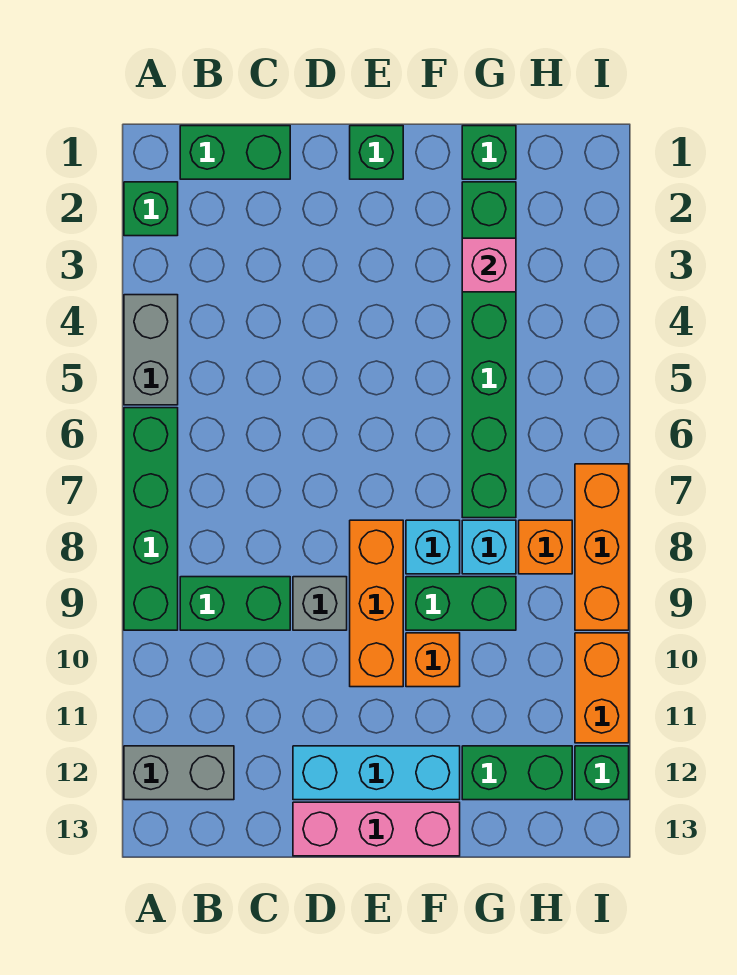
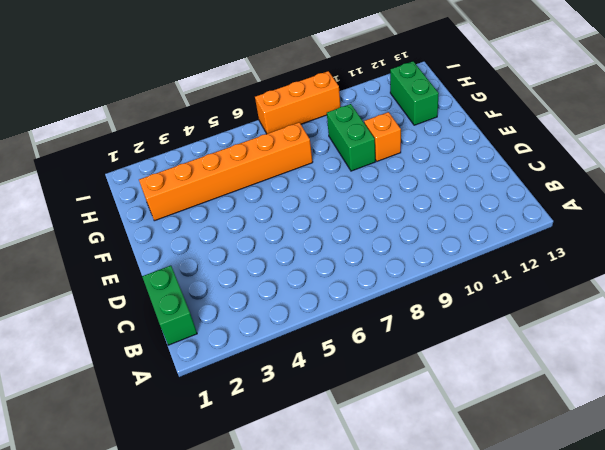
orange brick G2:G7 level 1 -> green brick G2:G7 level 1
none -> green brick A2 level 1
none -> grey brick A4:A5 level 1
none -> green brick A6:A9 level 1

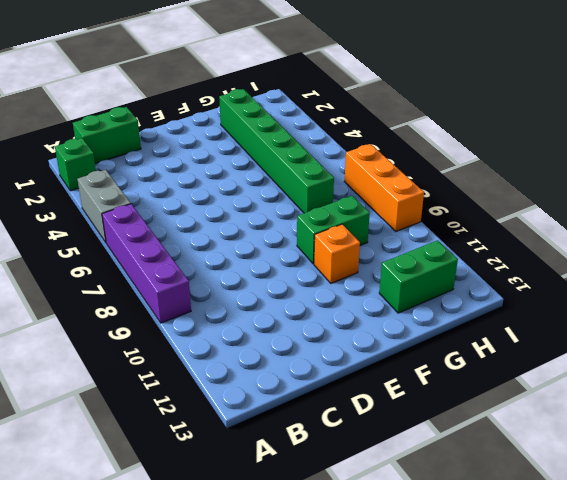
purple brick A6:A9 level 1 -> green brick A6:A9 level 1
none -> grey brick A12:B12 level 1
none -> green brick B9:C9 level 1
none -> grey brick D9 level 1

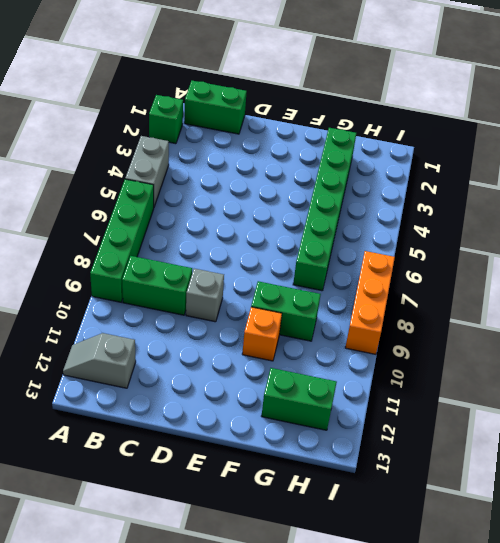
grey slope A12:B12 level 1 top B -> grey brick A12:B12 level 1
none -> cyan brick D12:F12 level 1
none -> pink brick D13:F13 level 1
none -> green brick E1 level 1

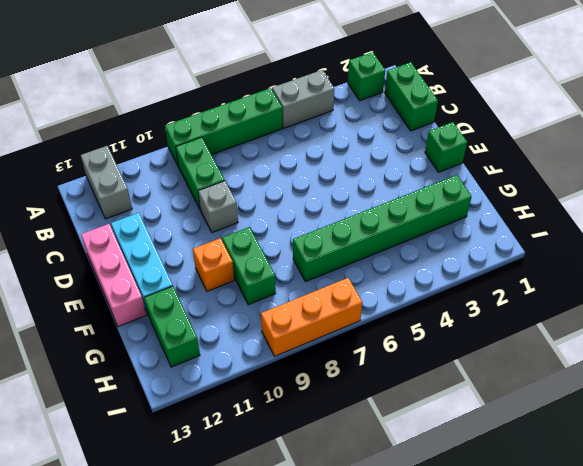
none -> orange brick E8:E10 level 1
none -> cyan brick F8 level 1
none -> green brick G1 level 1

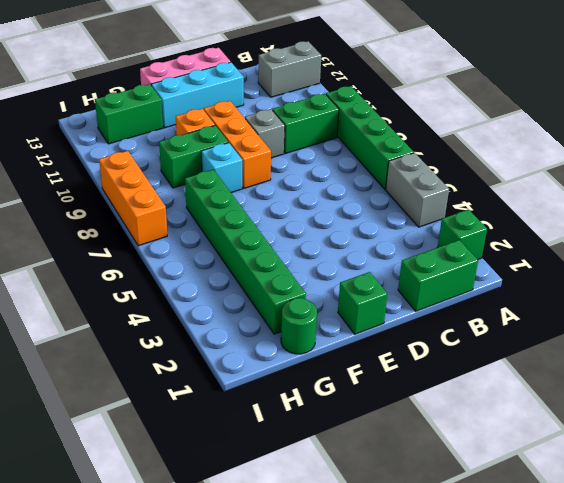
green round brick G1 level 1 -> green brick G1 level 1
none -> cyan brick G8 level 1
none -> orange brick H8 level 1
none -> orange brick I10:I11 level 1

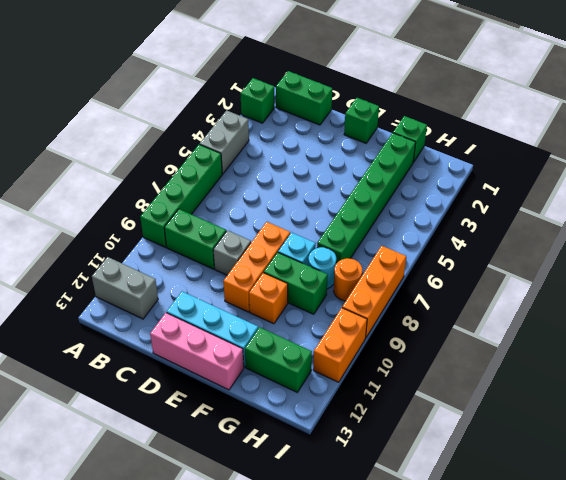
cyan round brick G8 level 1 -> cyan brick G8 level 1
orange round brick H8 level 1 -> orange brick H8 level 1
none -> green brick I12 level 1
none -> pink brick G3 level 2

